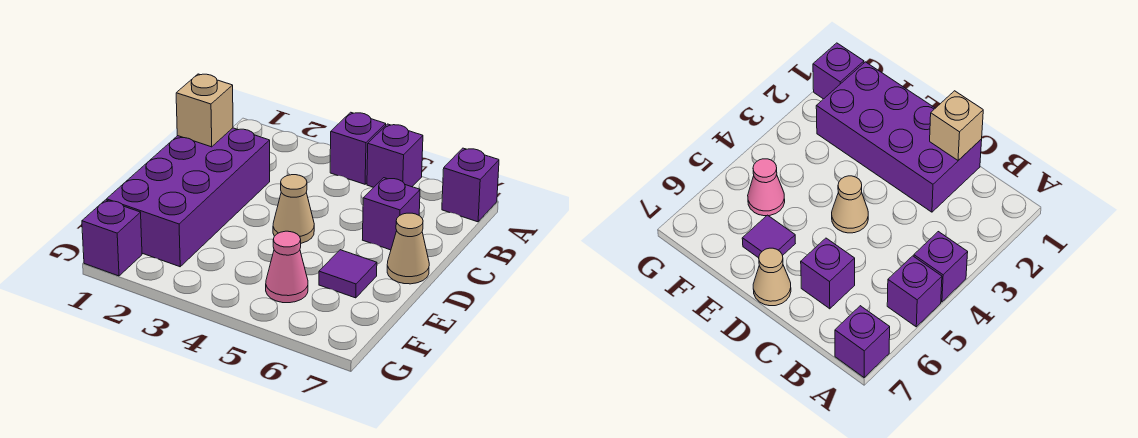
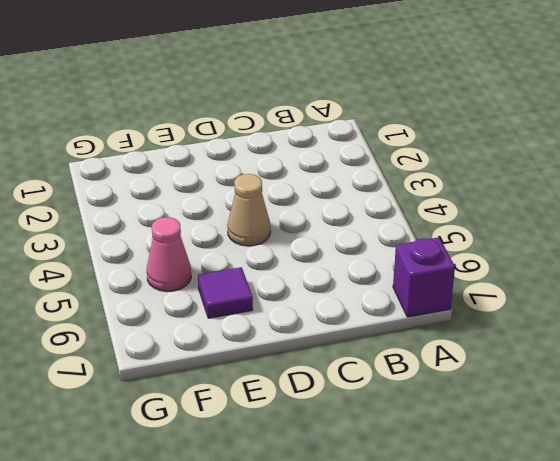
none -> purple brick A4 level 1
none -> purple brick A5 level 1

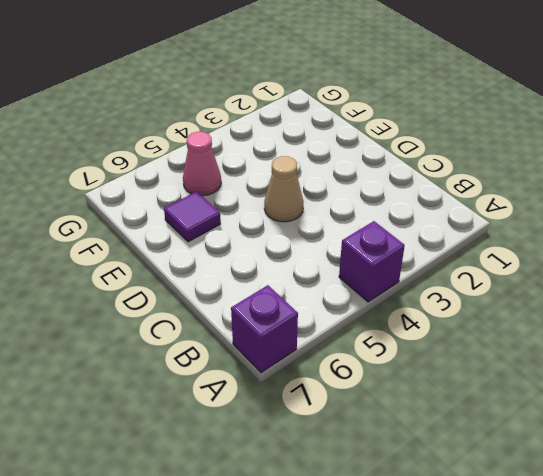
none -> purple brick A5 level 1
none -> purple brick C1:F2 level 1

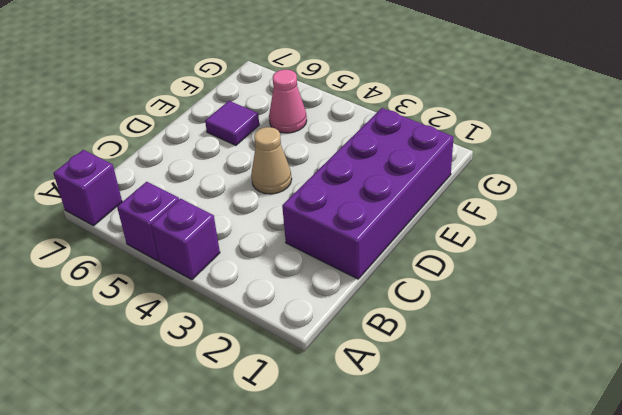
none -> purple brick C6 level 1
none -> tan cone D7 level 1

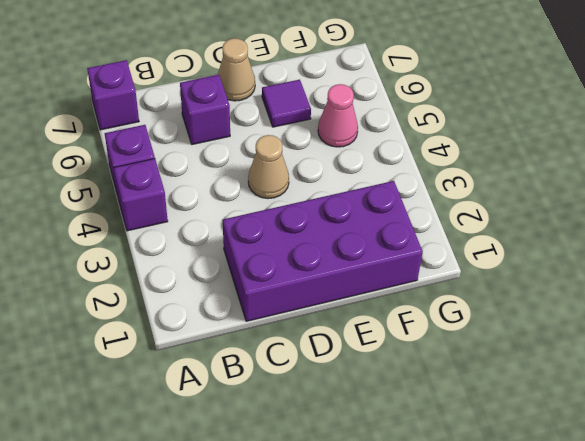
none -> purple brick G1 level 1
none -> tan brick C1 level 2

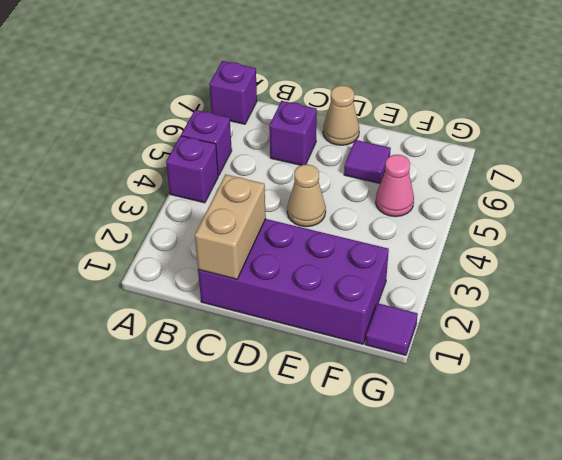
tan brick C1:C2 level 2 -> tan brick C1 level 2
purple tile G1 level 1 -> purple brick G1 level 1

